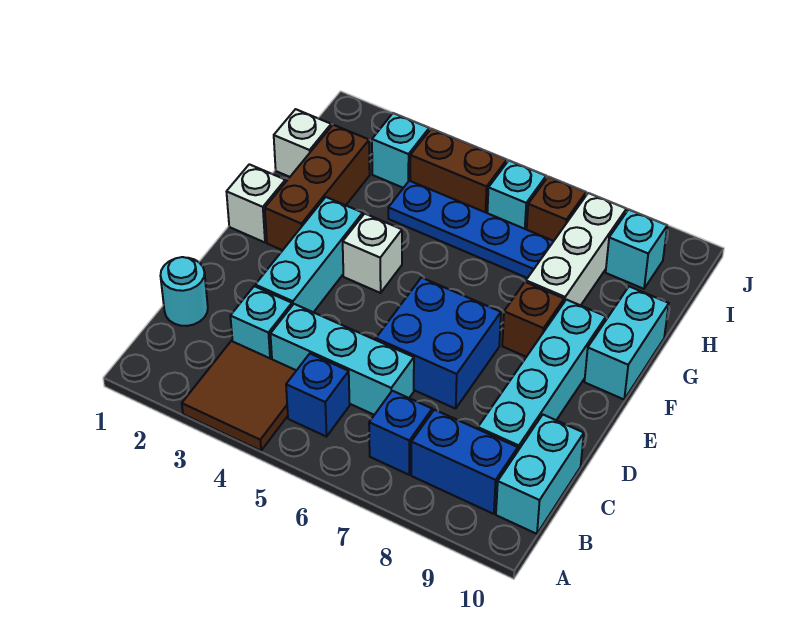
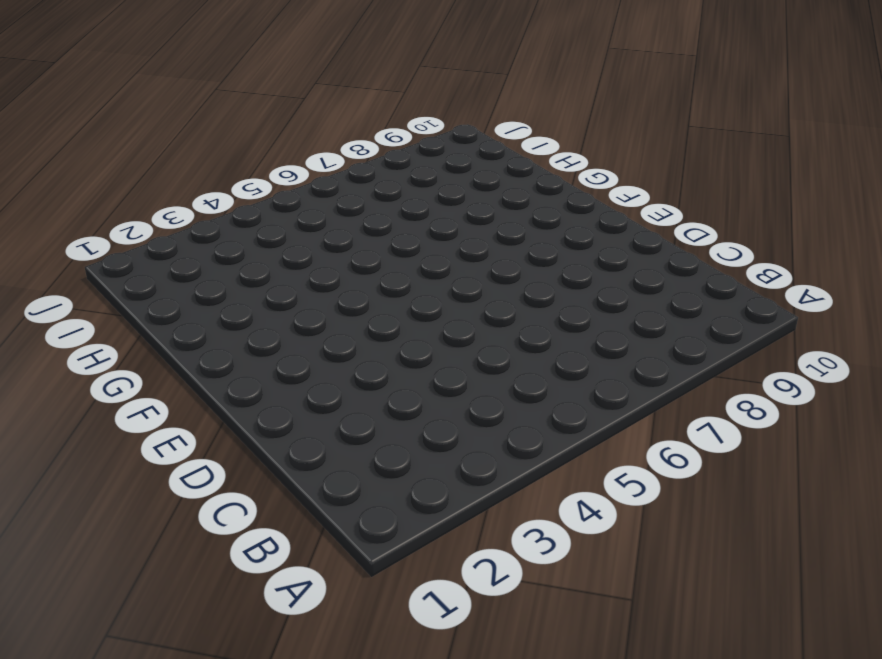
none -> brown tile A3:B4 level 1
none -> blue brick B5 level 1
none -> blue brick B7 level 1

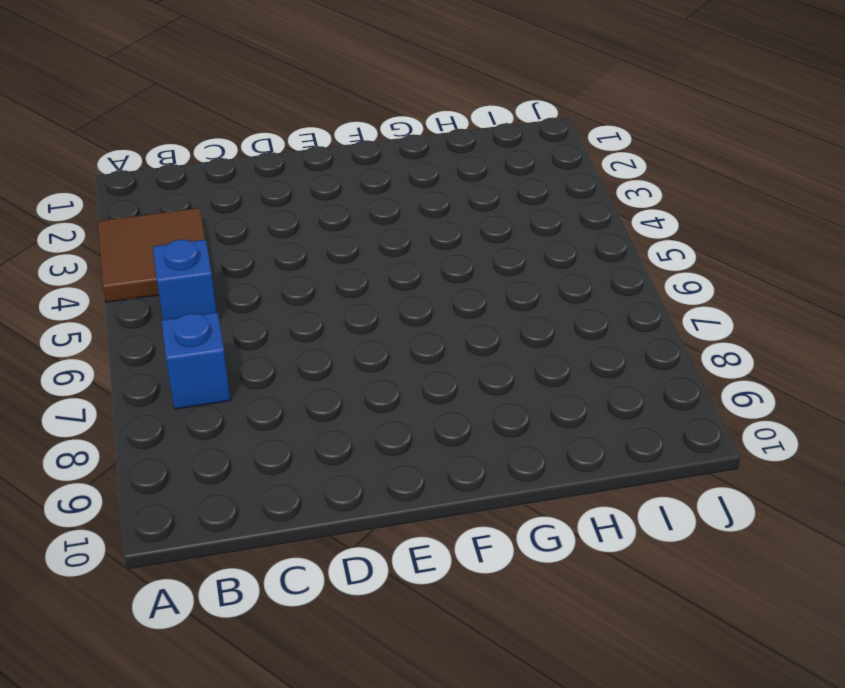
none -> blue brick B8:B9 level 1
none -> cyan brick B10:C10 level 1
none -> cyan round brick C1 level 1

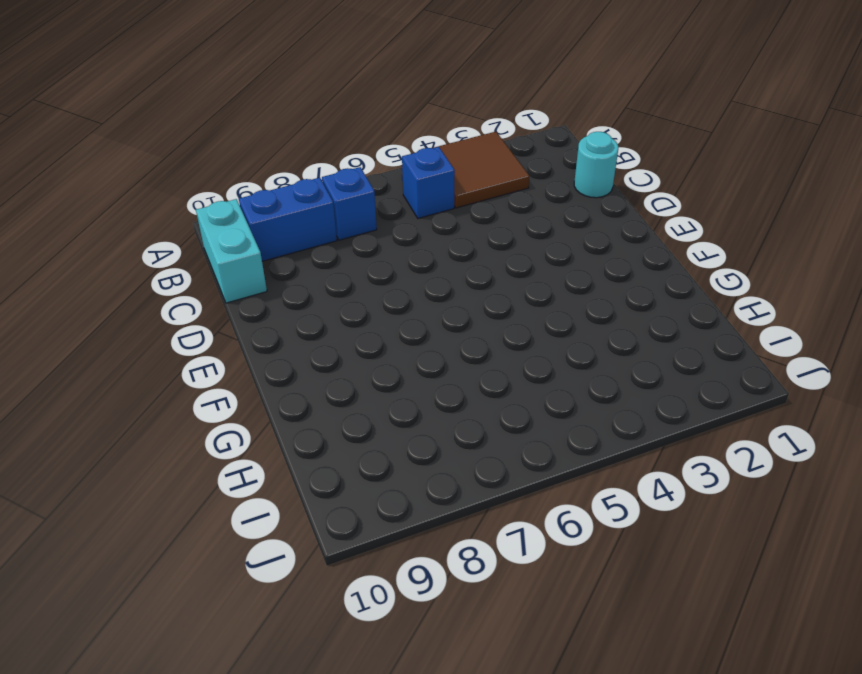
none -> cyan brick C3 level 1
none -> cyan brick C4:C6 level 1
none -> cyan brick C9:F9 level 1

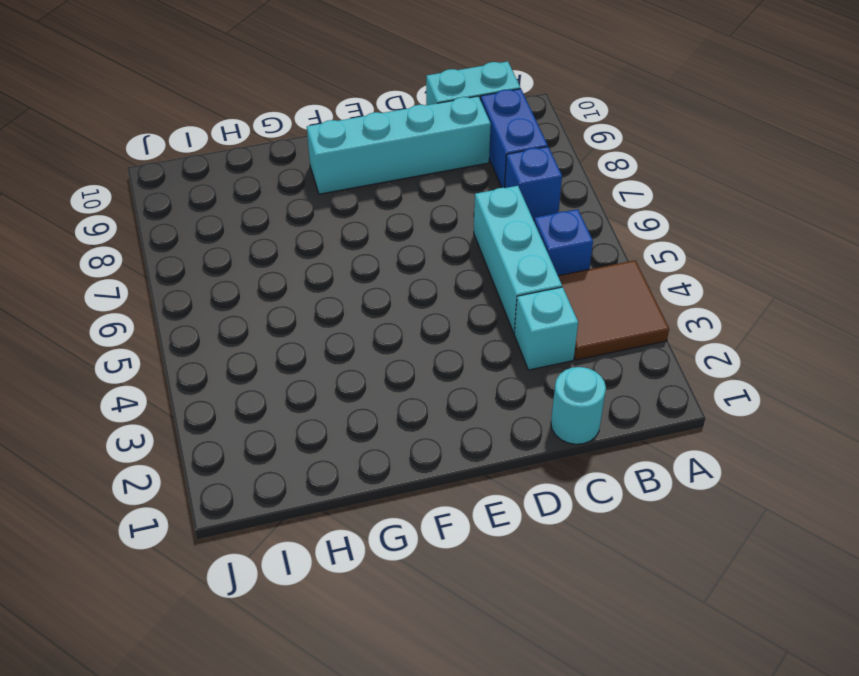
none -> cyan brick D3:F3 level 1
none -> blue brick D6:E7 level 1
none -> white brick F1 level 1

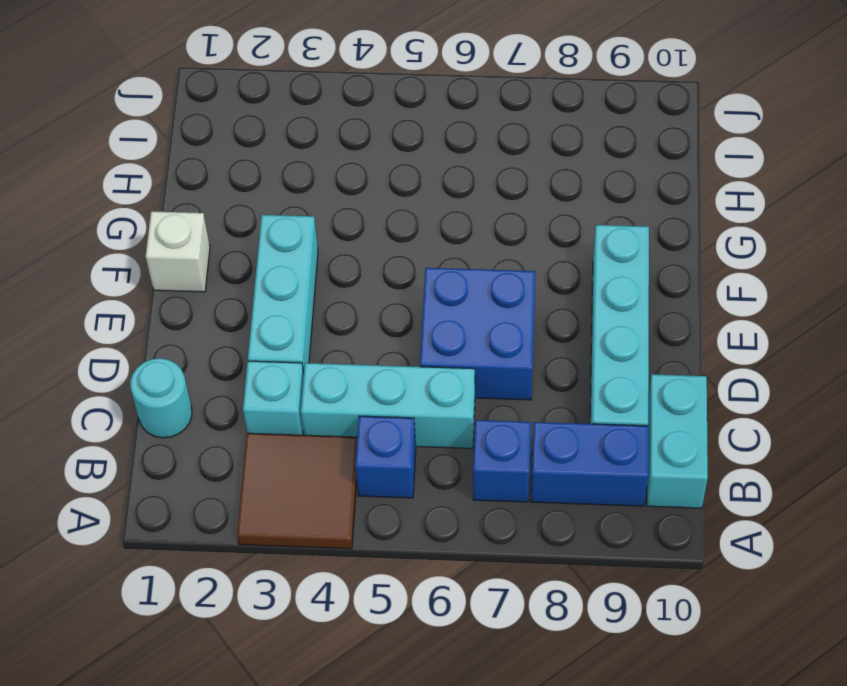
none -> brown brick F2:H2 level 1
none -> white brick F4 level 1
none -> brown brick F8 level 1

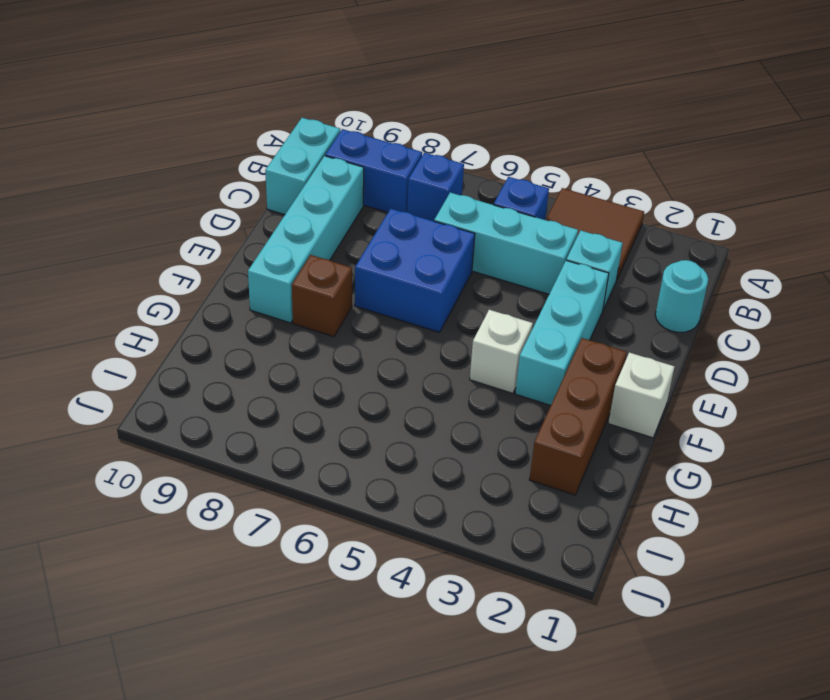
none -> cyan brick F10:G10 level 1
none -> white brick G8:I8 level 1
none -> white brick H1 level 1

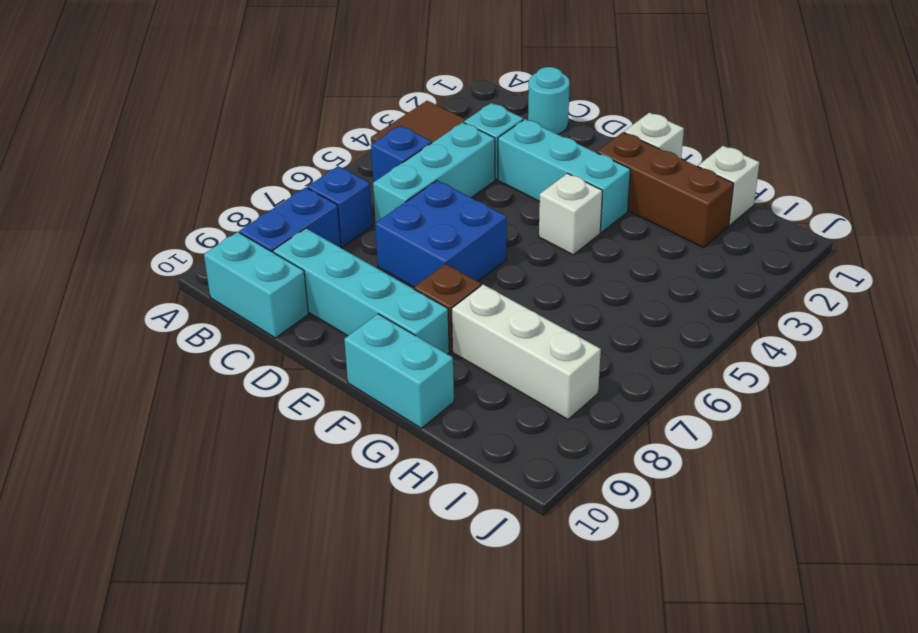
none -> blue plate H4:H7 level 1
none -> cyan brick I3 level 1
none -> brown brick I4:I5 level 1

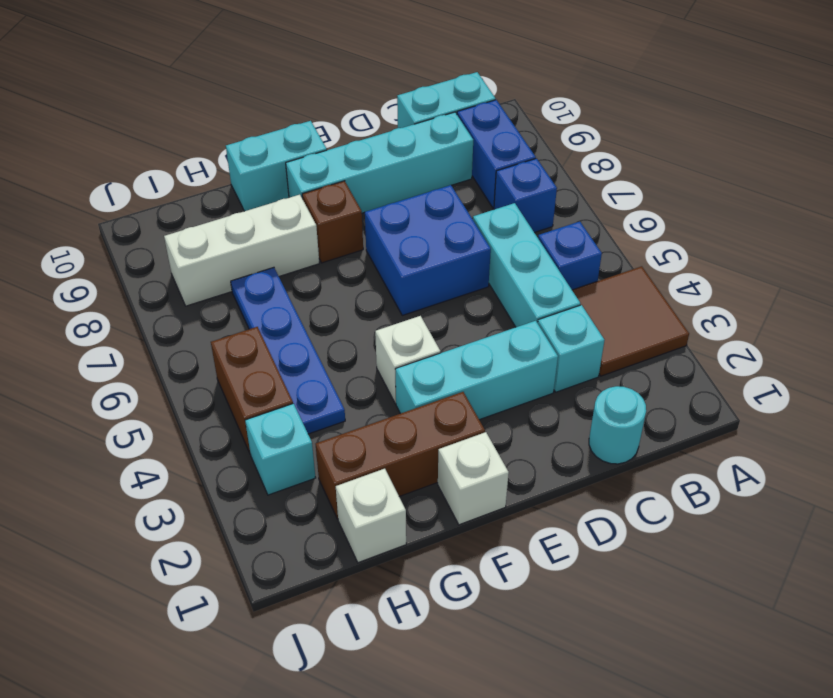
none -> cyan brick I6 level 1
none -> brown brick I7 level 1
none -> cyan brick I9 level 1

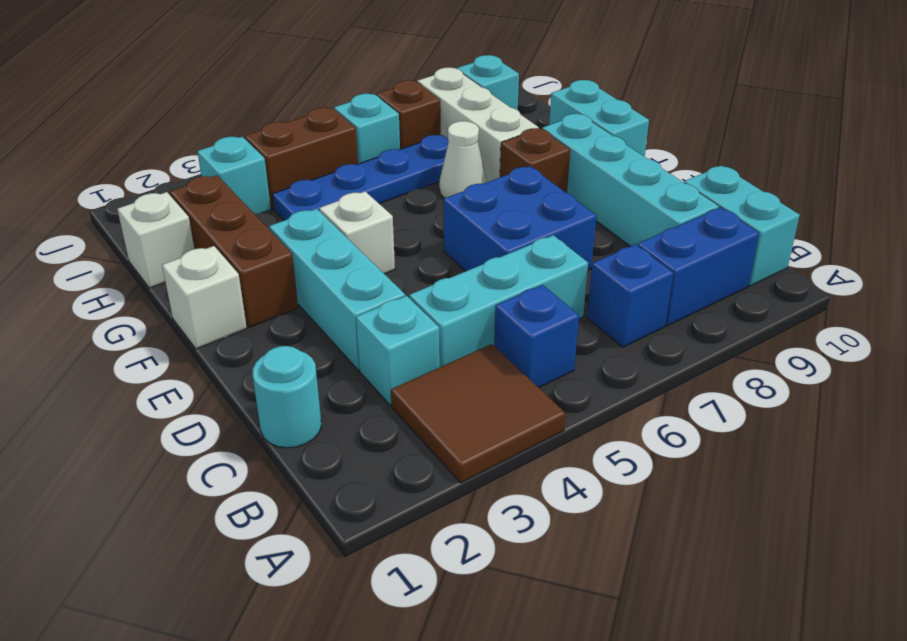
white cone G7 level 1 -> none

